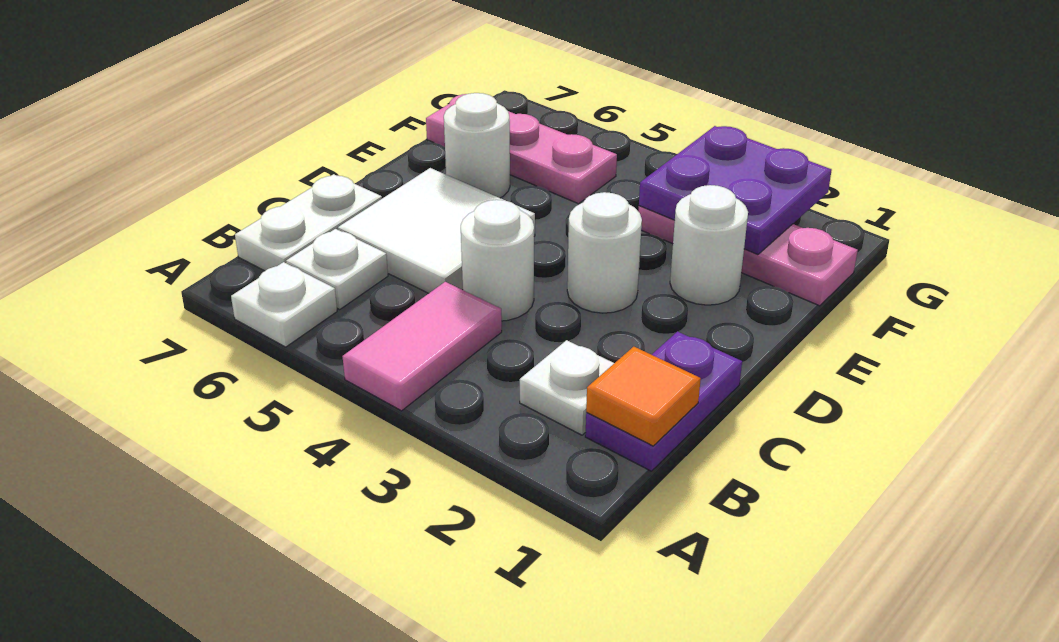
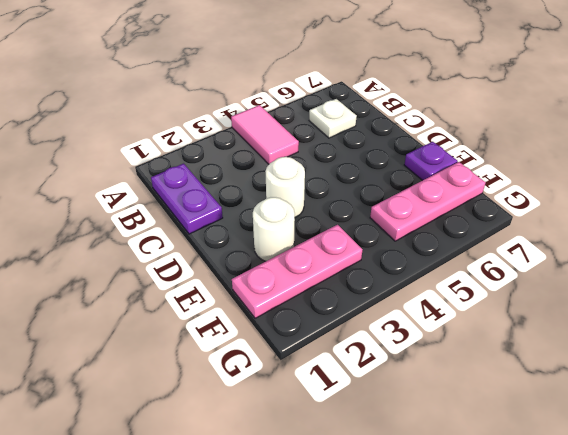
purple plate E7 level 1 -> none
none -> white plate A6 level 1
none -> white plate B2 level 1
none -> white plate B7:C7 level 1

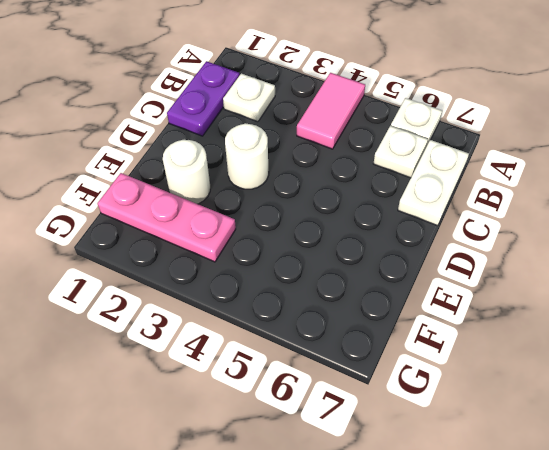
none -> white round brick C4 level 1
none -> white tile C5:D6 level 1
none -> white round brick E6 level 1

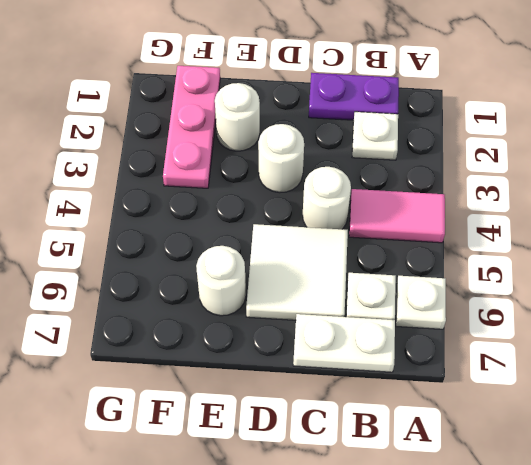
none -> pink plate F5:F7 level 1
none -> orange tile B1 level 2
none -> purple plate F2:G3 level 2

